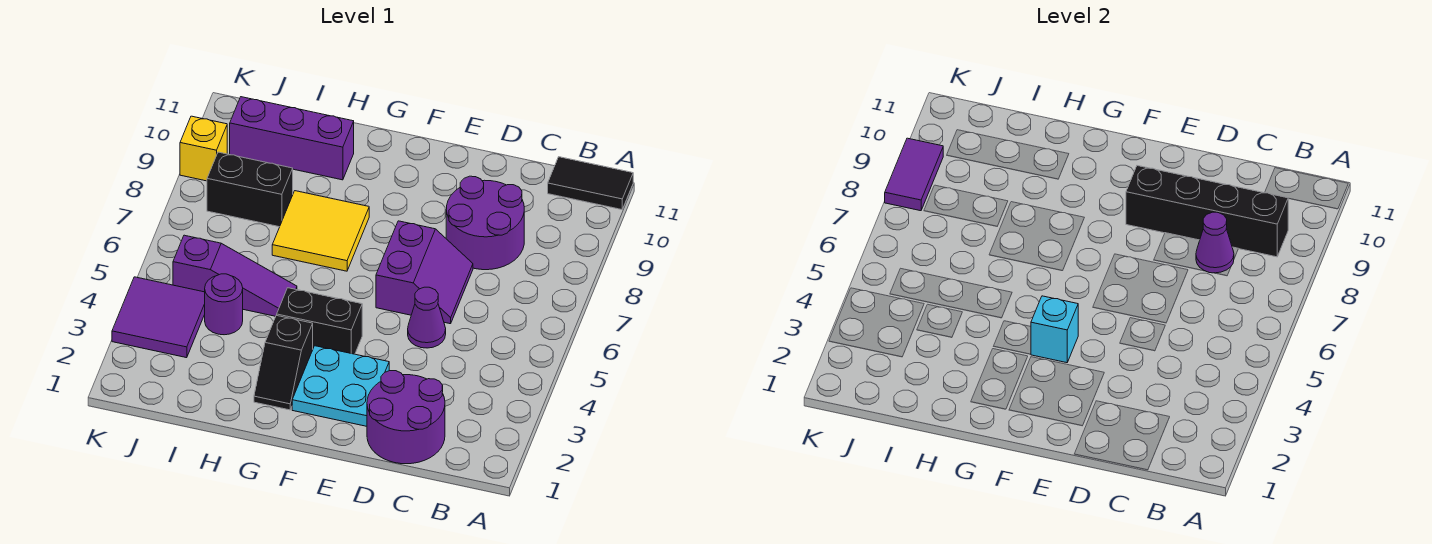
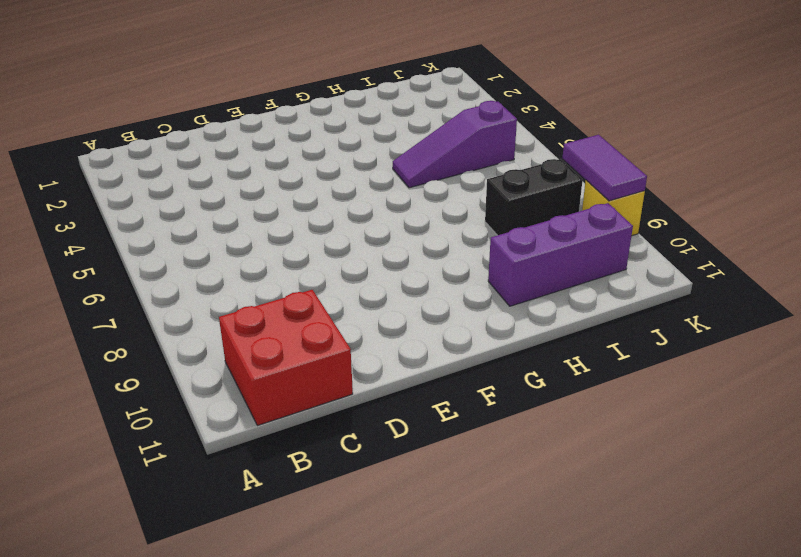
red brick B10:C11 level 1 -> black tile A11:B11 level 1
none -> purple round brick C1:D2 level 1
none -> purple round brick C8:D9 level 1
none -> purple cone D5 level 1

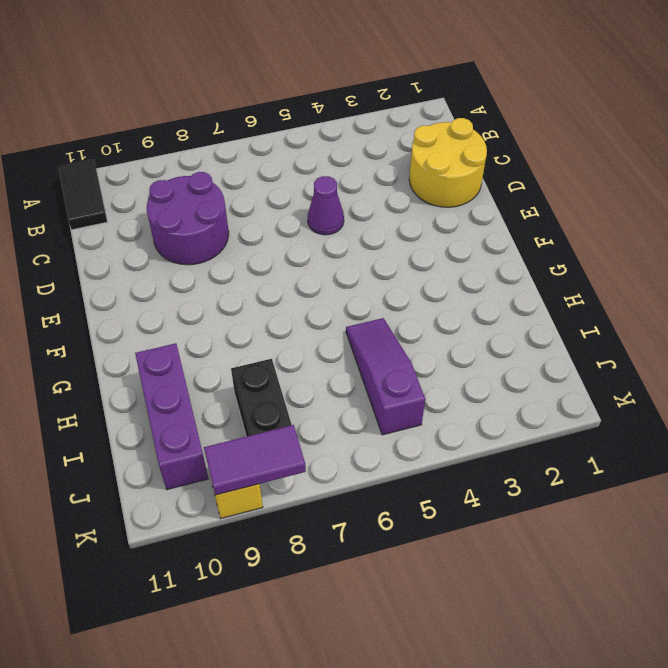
yellow round brick C1:D2 level 1 -> purple round brick C1:D2 level 1
none -> purple slope D6:E7 level 1 top E
none -> cyan plate E2:F3 level 1
none -> black brick F4:G4 level 1

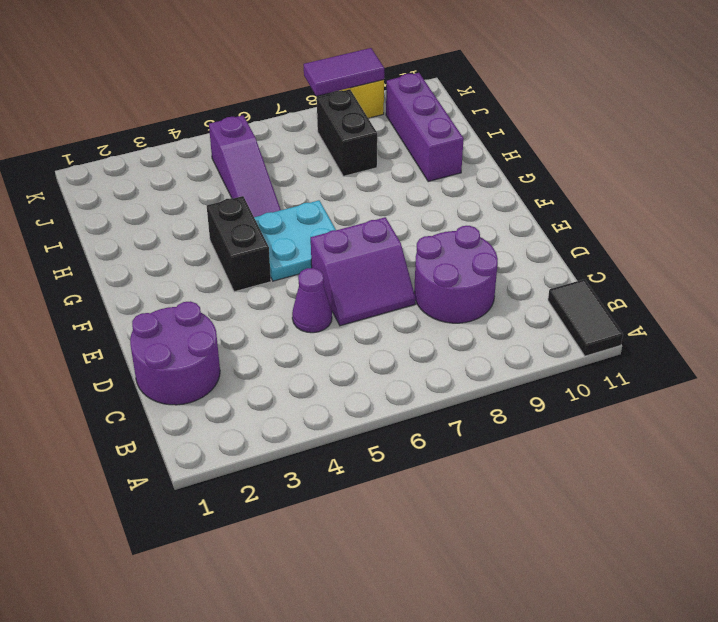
cyan plate F5:G6 level 1 -> cyan plate E2:F3 level 1
none -> black slope G2:G3 level 1 top 3
none -> yellow tile G7:H8 level 1
none -> purple round brick I4 level 1

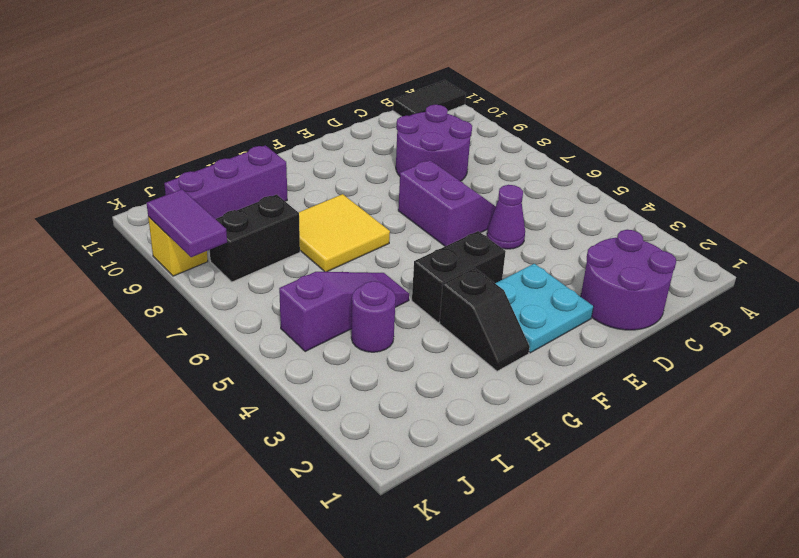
none -> purple tile J3:K4 level 1
none -> black brick B9:E9 level 2
none -> purple cone C8 level 2

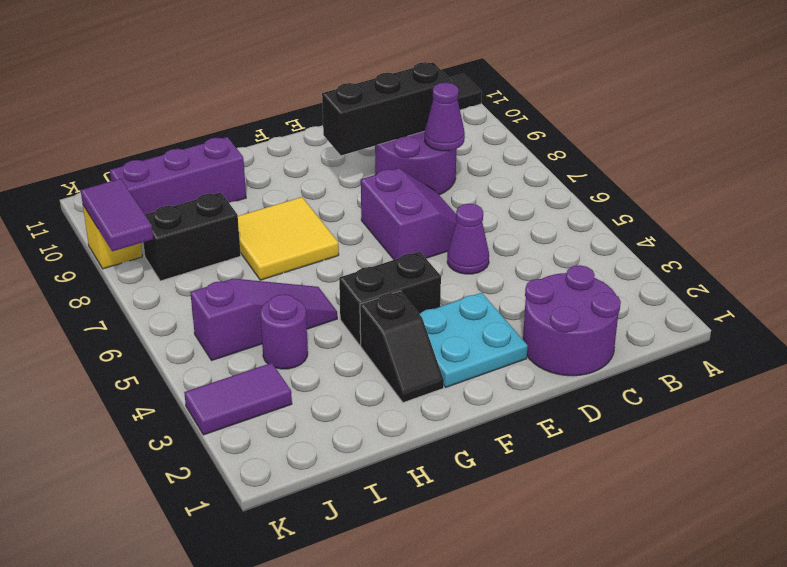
black brick C9:E9 level 2 -> black brick B9:E9 level 2
purple tile J3:K3 level 1 -> purple tile J3:K4 level 1
none -> cyan brick F4 level 2

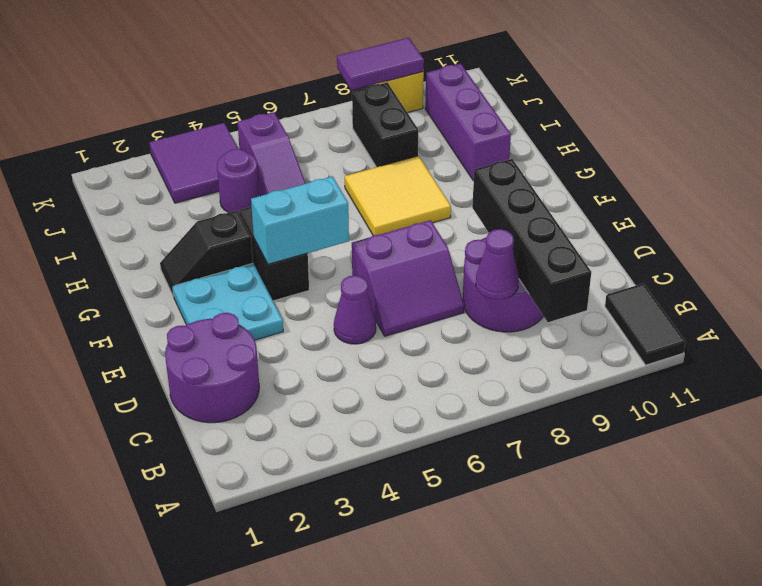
cyan brick F4:F5 level 2 -> cyan brick F4 level 2

